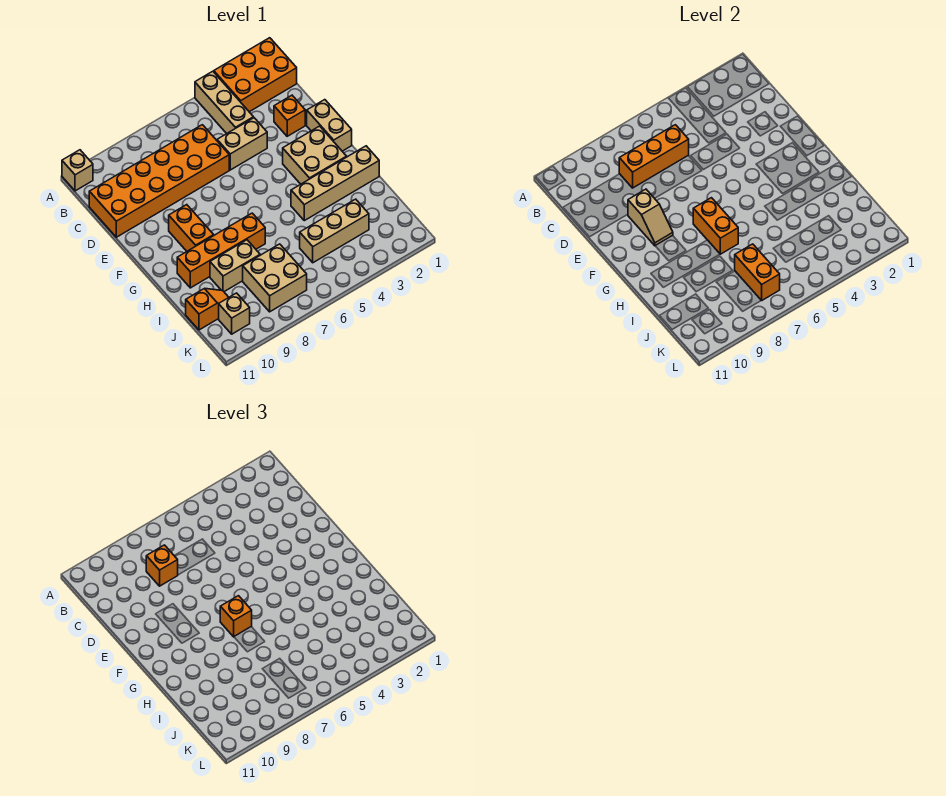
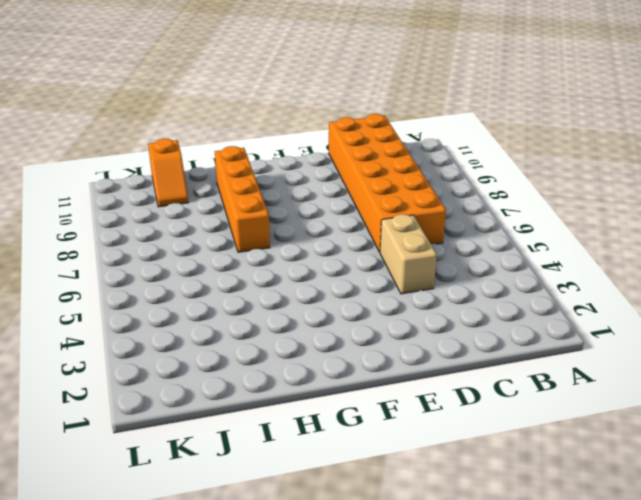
none -> orange brick A1:B3 level 1
none -> tan brick A4:C4 level 1
none -> tan brick A11 level 1

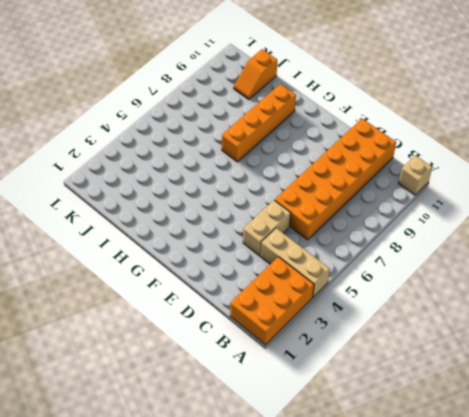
none -> orange brick D2 level 1
none -> tan brick E1:F1 level 1
none -> tan brick F2:G3 level 1

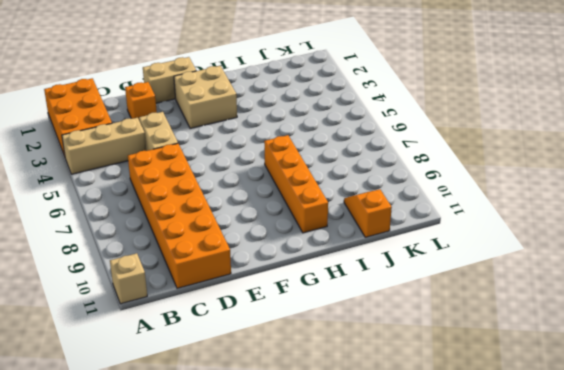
none -> orange brick F9:G9 level 1
none -> tan brick H1:H4 level 1
none -> tan brick I8:I9 level 1

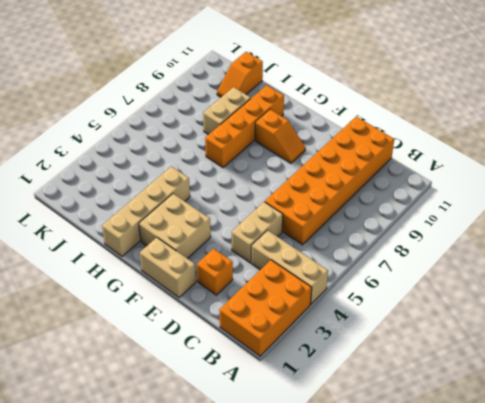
orange slope F9:G9 level 1 top G -> orange brick F9:G9 level 1
none -> tan brick A11 level 1
none -> tan brick J3:J5 level 1
none -> tan brick J7:K8 level 1

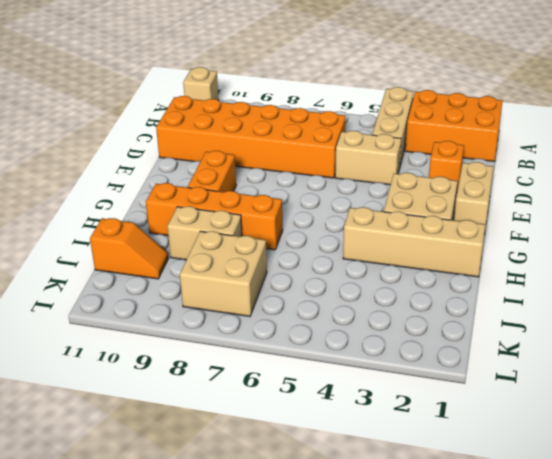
none -> tan brick J3:J5 level 1
none -> tan brick K10 level 1
none -> orange brick C6:C8 level 2

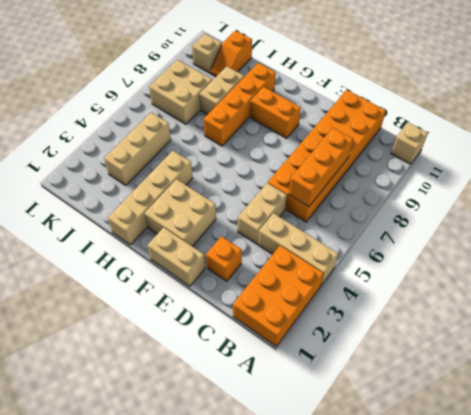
none -> tan slope E9:F9 level 2 top E
none -> orange brick G7:H7 level 2
none -> orange brick J7:K7 level 2

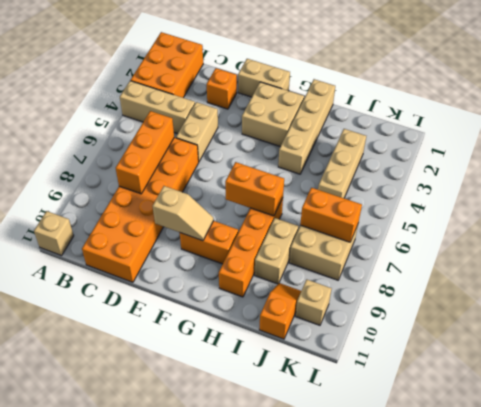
none -> orange brick C8 level 3
none -> orange brick G7 level 3

